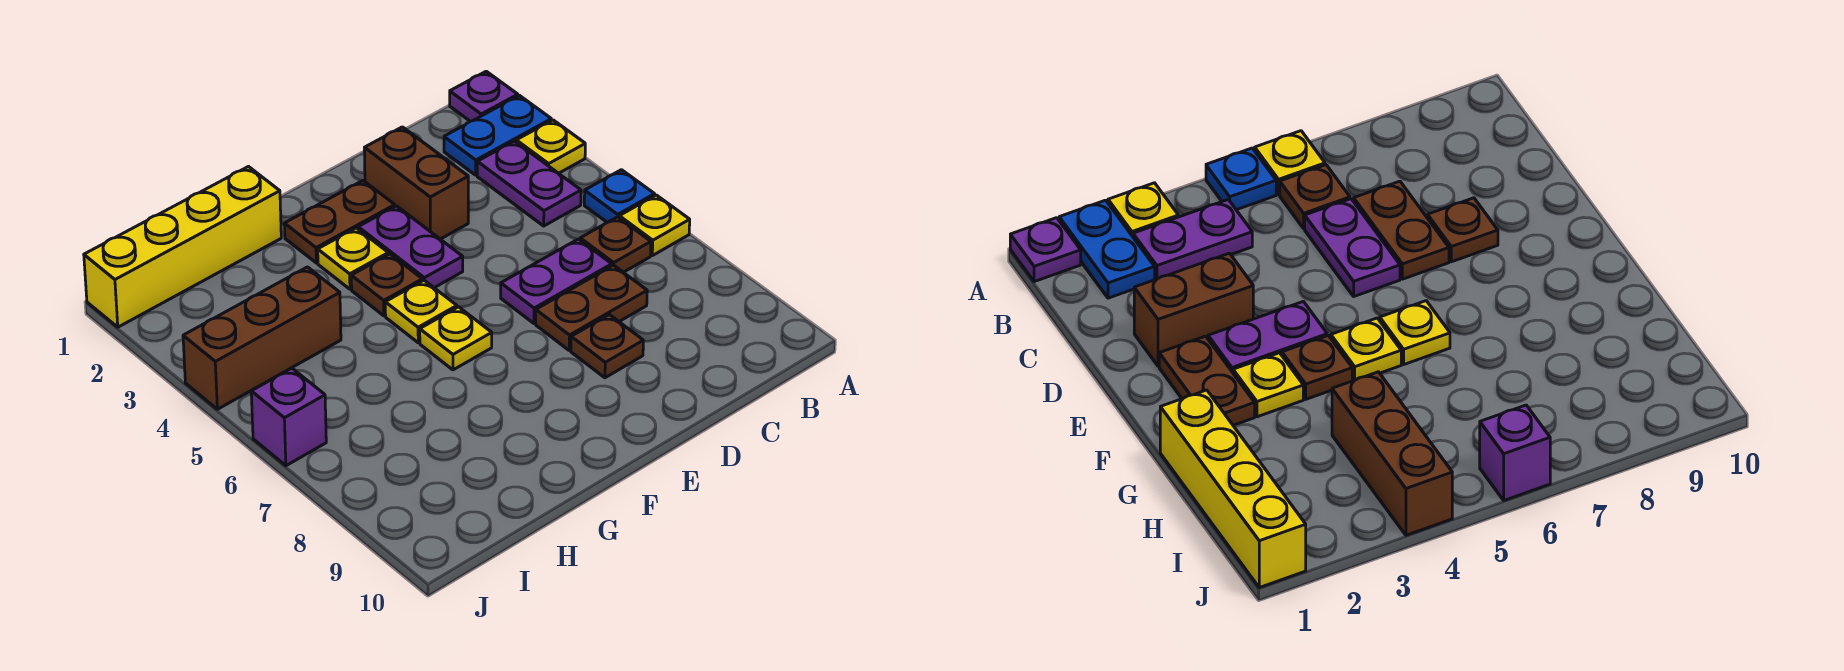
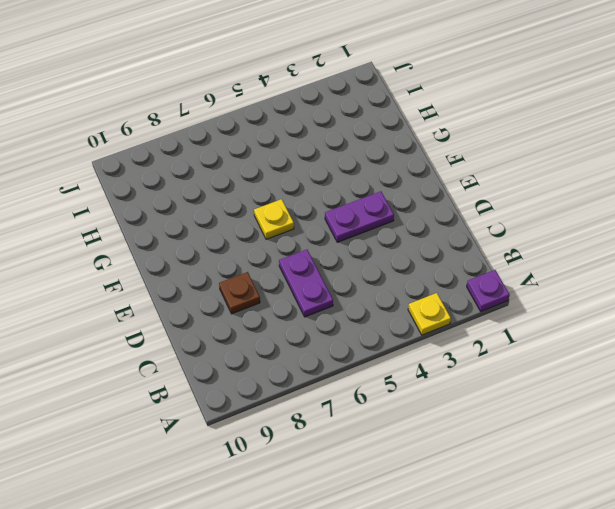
none -> blue plate A2:B2 level 1
none -> blue plate A5 level 1
none -> yellow plate A6 level 1

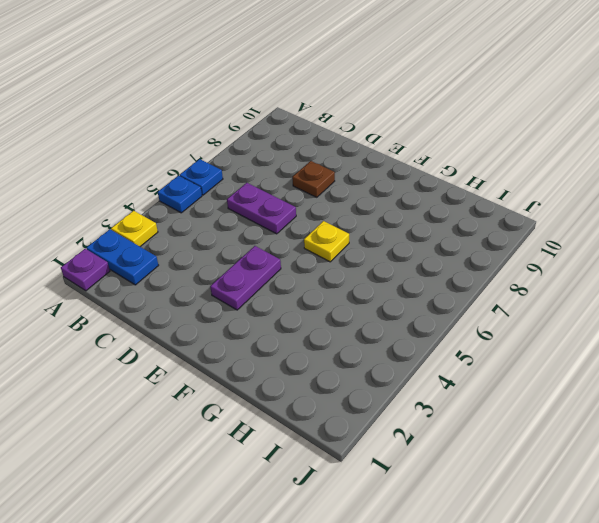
blue plate A6 level 1 -> yellow plate A6 level 1
none -> purple plate B3:B4 level 1
none -> brown plate B6 level 1
none -> brown plate C7:D7 level 1

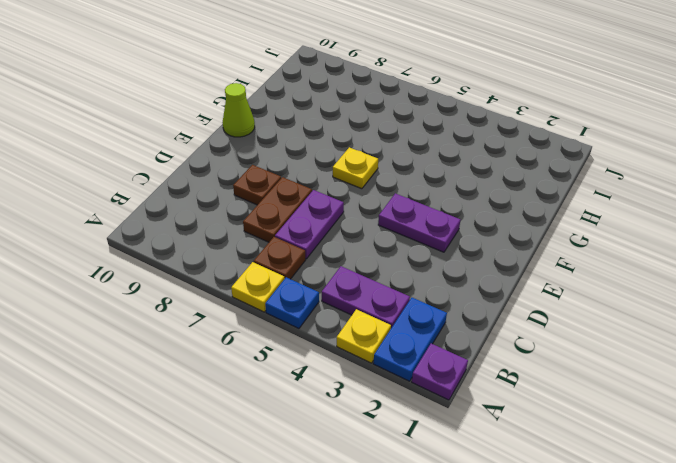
lime cone F10 level 1 -> none
none -> brown brick D2:D3 level 1
none -> brown plate E2:F2 level 1
none -> yellow plate F3 level 1

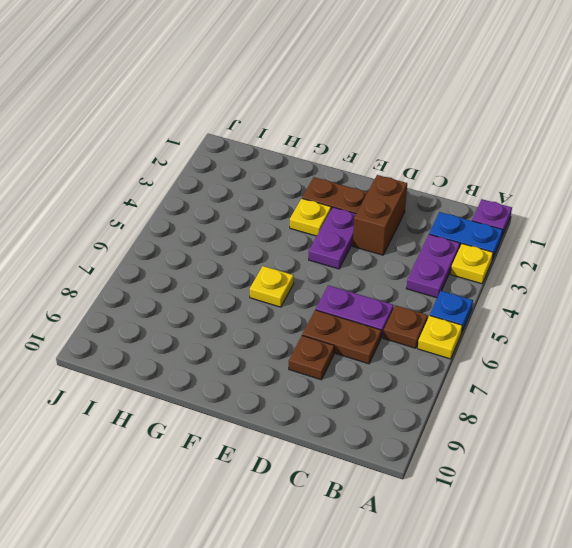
none -> brown plate F4 level 1
none -> yellow plate F5 level 1
none -> yellow brick G1:J1 level 1

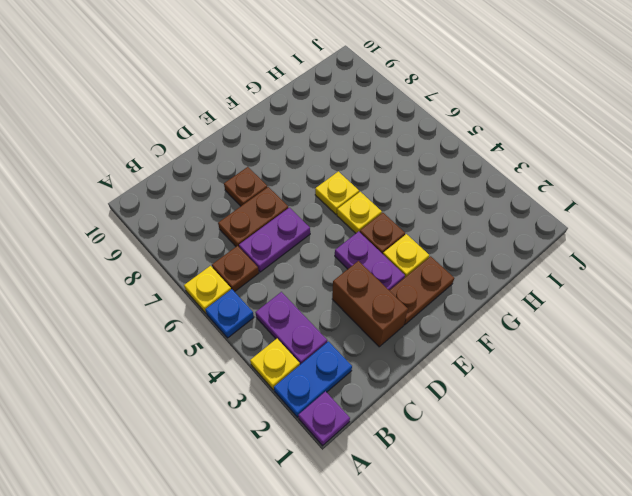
none -> yellow brick G1:J1 level 1
none -> brown brick H4:J4 level 1
none -> purple brick J6 level 1

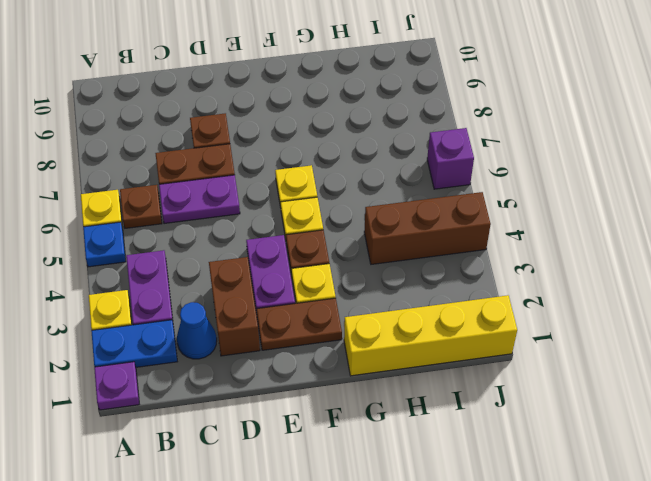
blue cone C2 level 1 -> none

